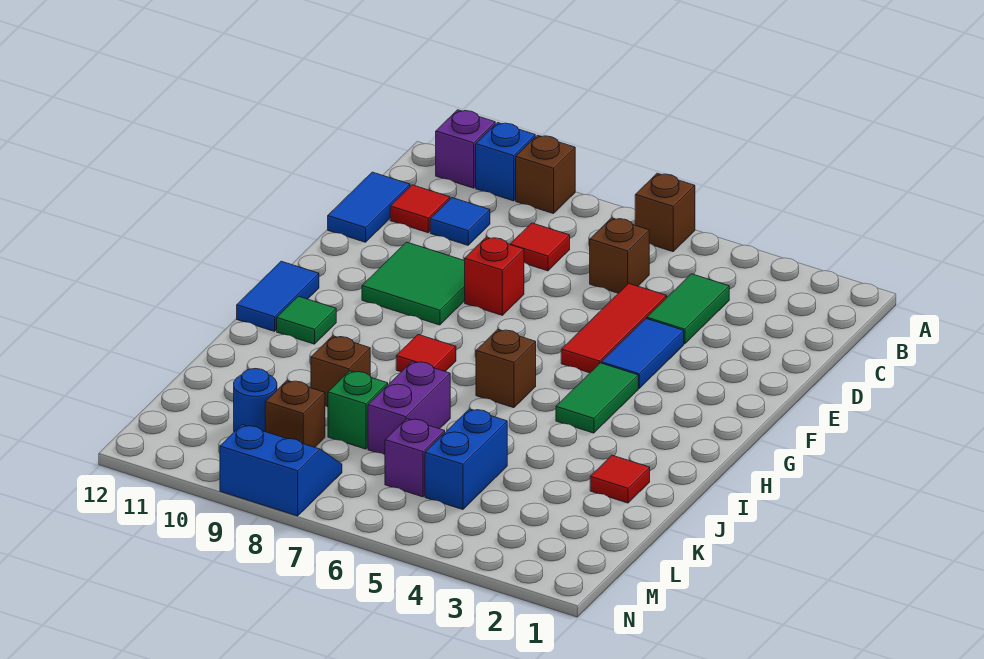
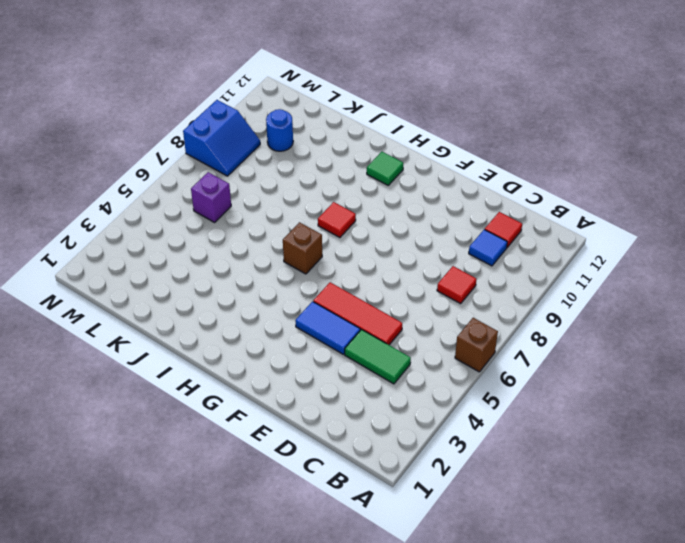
none -> brown brick A9 level 1
none -> blue brick A10 level 1
none -> purple brick A11 level 1

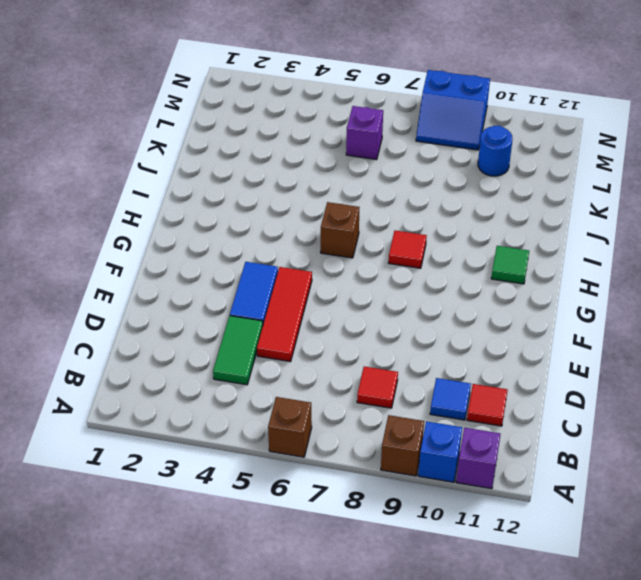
none -> brown brick C6 level 1
none -> blue tile C12:D12 level 1
none -> red brick E8 level 1

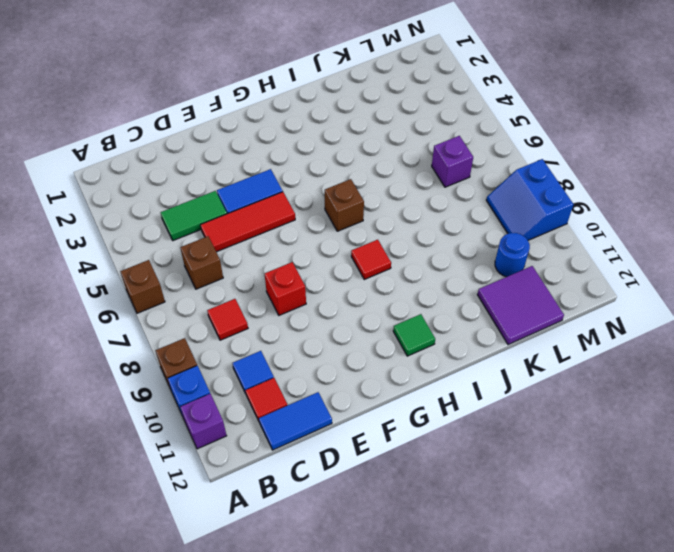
purple tile K11:L12 level 1 -> none
none -> green tile E9:F10 level 1
none -> green tile G4:H4 level 1
none -> blue tile G12:H12 level 1

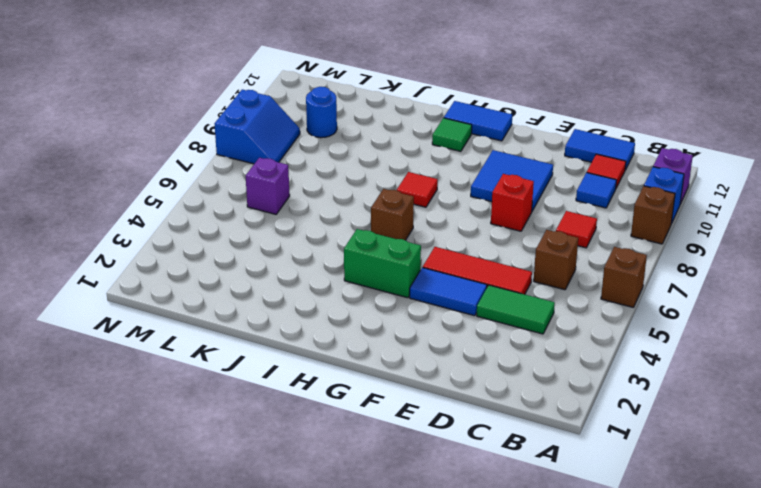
blue tile E9:F10 level 1 -> green tile E9:F10 level 1
green brick G4:H4 level 1 -> green tile G4:H4 level 1
none -> red tile J2 level 1
none -> purple brick J7:K7 level 1
none -> brown brick J9 level 1

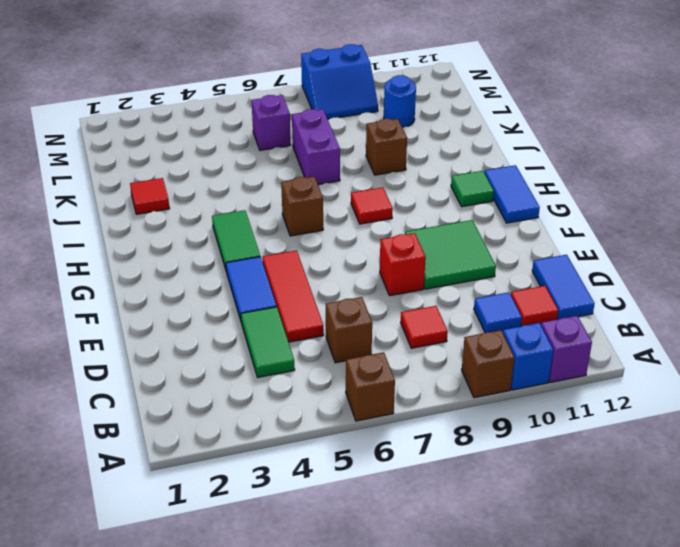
none -> blue brick K5:L5 level 1
none -> green brick K8 level 1
none -> brown brick L9 level 1

